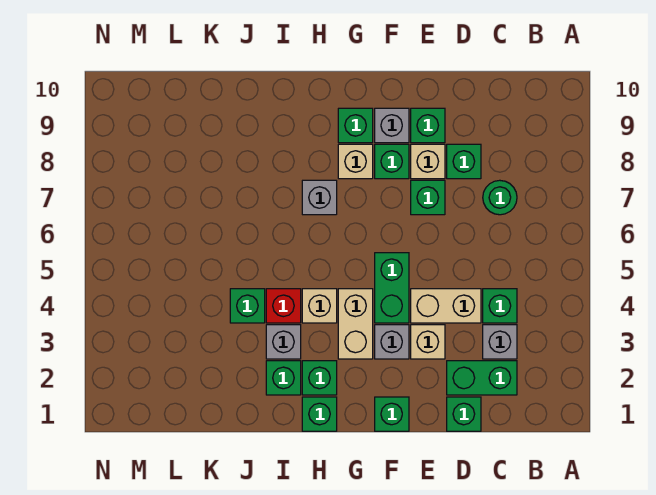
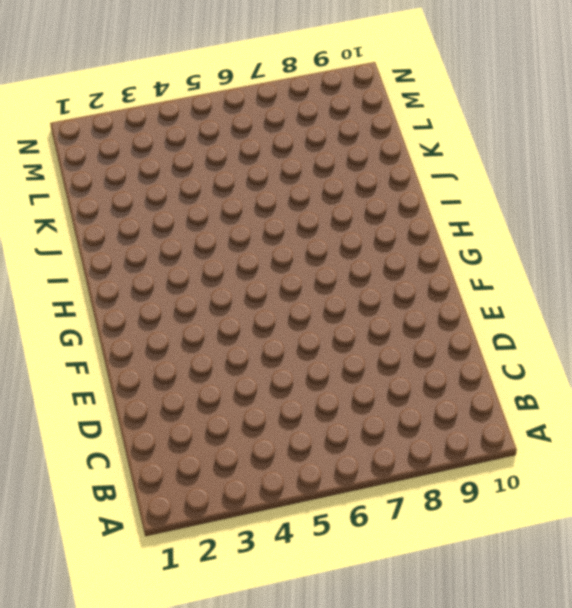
none -> green brick C2:D2 level 1
none -> grey brick C3 level 1
none -> green brick C4 level 1

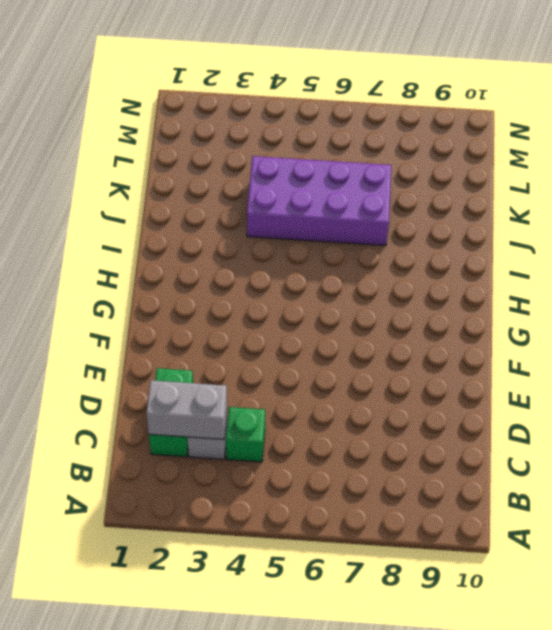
grey brick C2:C3 level 2 -> none
purple brick J4:K7 level 1 -> green brick J4 level 1
none -> green round brick C7 level 1
none -> green brick D1 level 1
none -> tan brick D4:E4 level 1

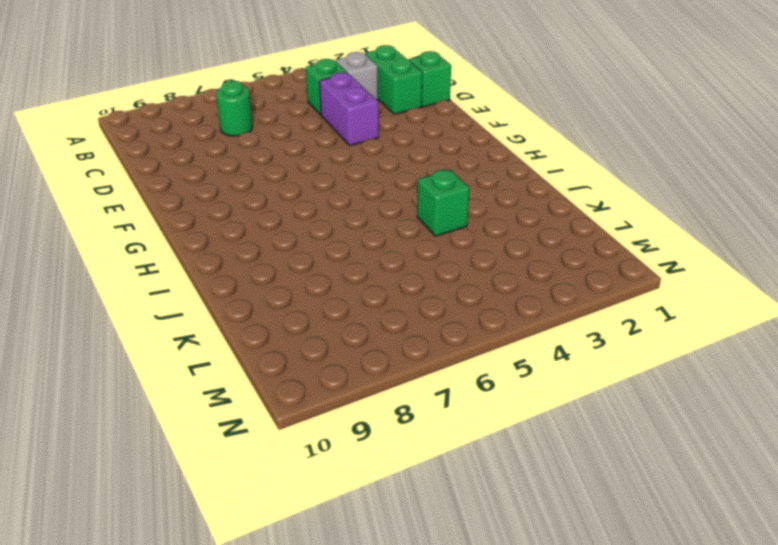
purple brick D4:E4 level 1 -> tan brick D4:E4 level 1
none -> green brick D8 level 1
none -> tan brick E3 level 1
none -> green brick E7 level 1

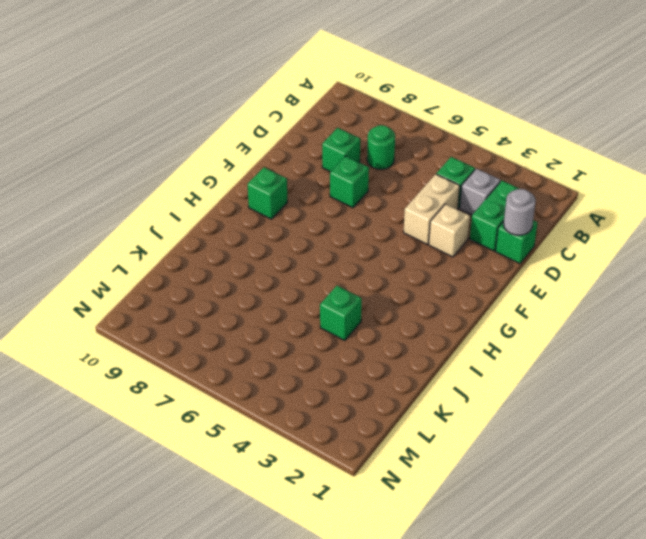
grey round brick D1 level 2 -> none
none -> tan brick E8 level 1
none -> green brick E9 level 1
none -> green brick F1 level 1

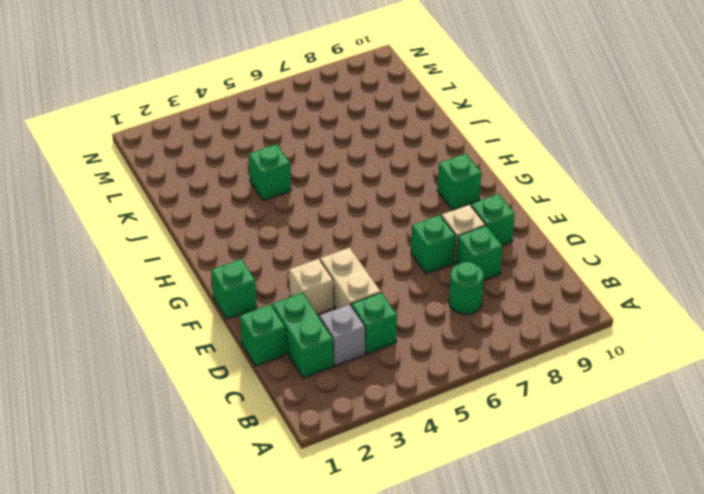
none -> grey brick F3 level 1
none -> green brick F4:F5 level 1
none -> green brick F8 level 1

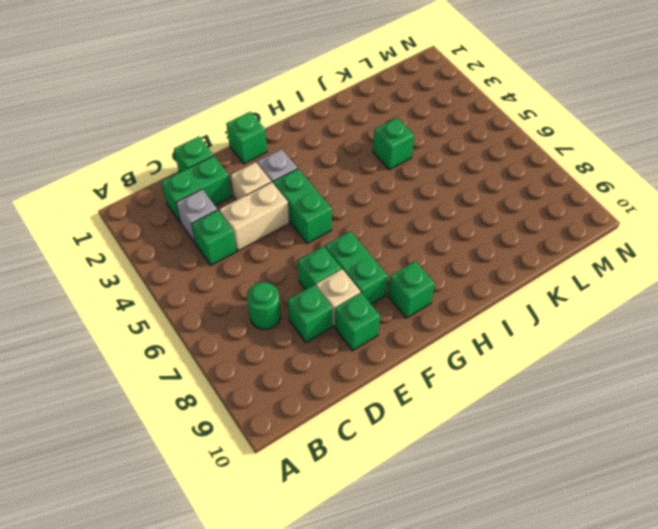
green brick F7:F8 level 1 -> green brick F8 level 1
none -> grey brick F9 level 1
none -> tan brick G3:G4 level 1
none -> tan brick G8 level 1

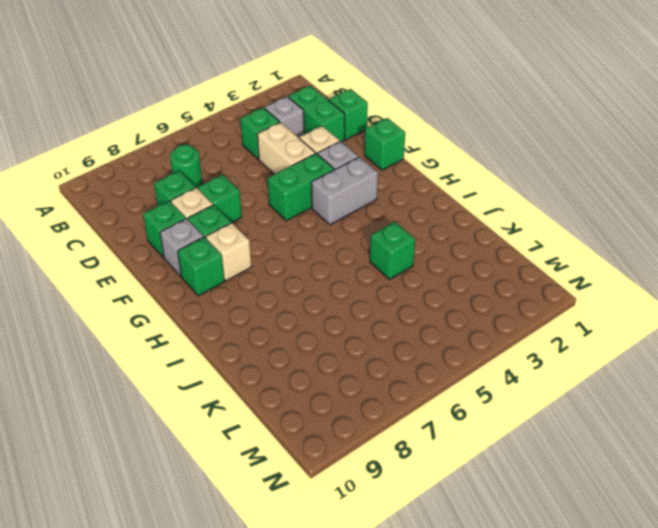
grey brick G3:G4 level 1 -> tan brick G3:G4 level 1
none -> green brick H1 level 1
none -> green brick H2 level 1
none -> tan brick H4 level 1

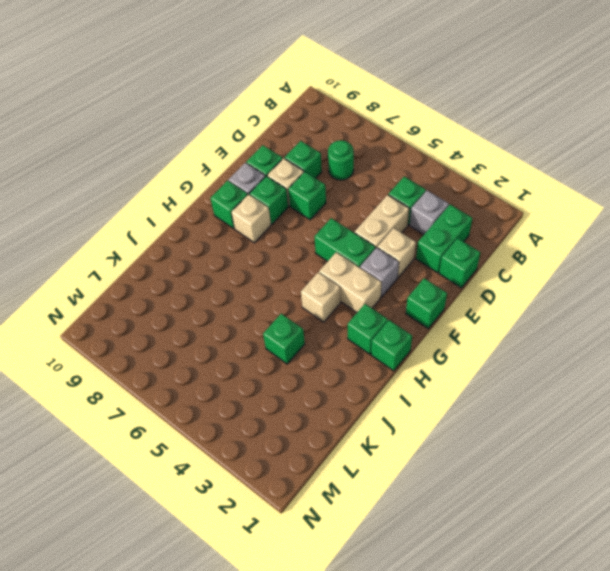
none -> grey brick H7 level 1
none -> green brick I2 level 1
none -> grey brick I3 level 1

